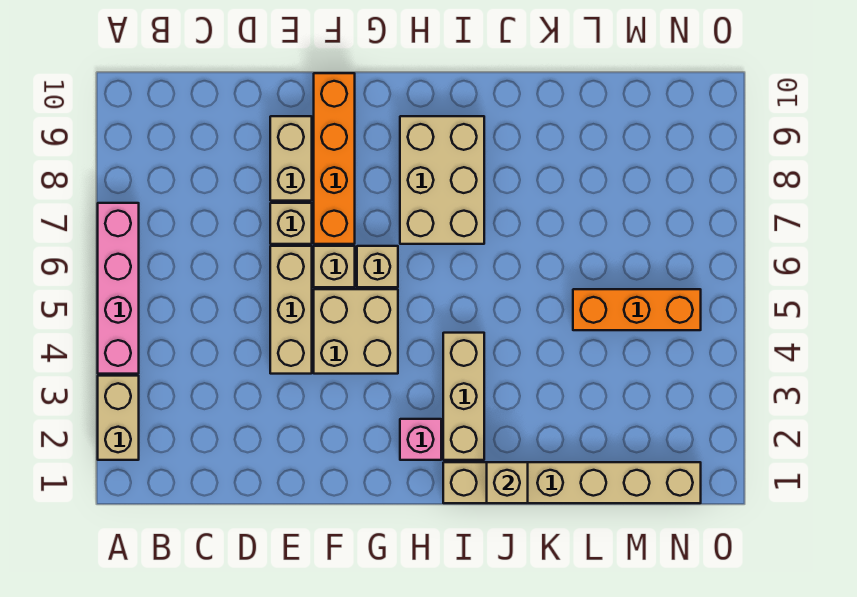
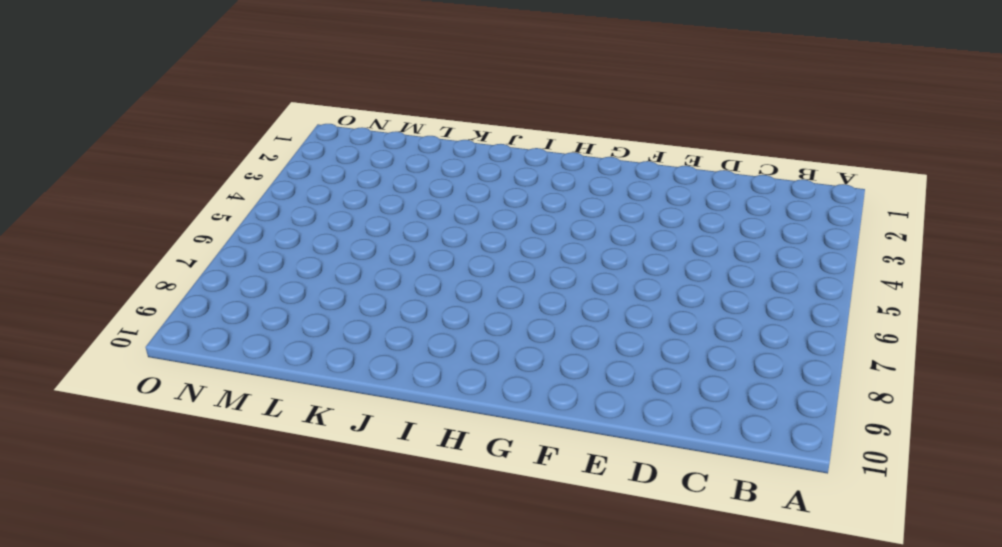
none -> tan brick A2:A3 level 1
none -> pink brick A4:A7 level 1
none -> tan brick E4:E6 level 1

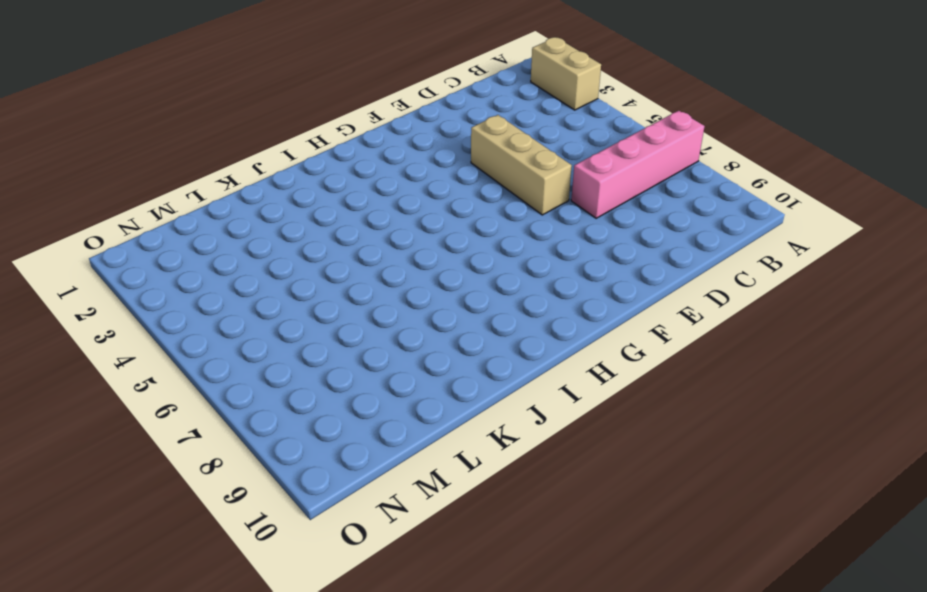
pink brick A7:D7 level 1 -> pink brick A4:A7 level 1
none -> tan brick E7 level 1
none -> tan brick E8:E9 level 1
none -> tan brick F4:G5 level 1

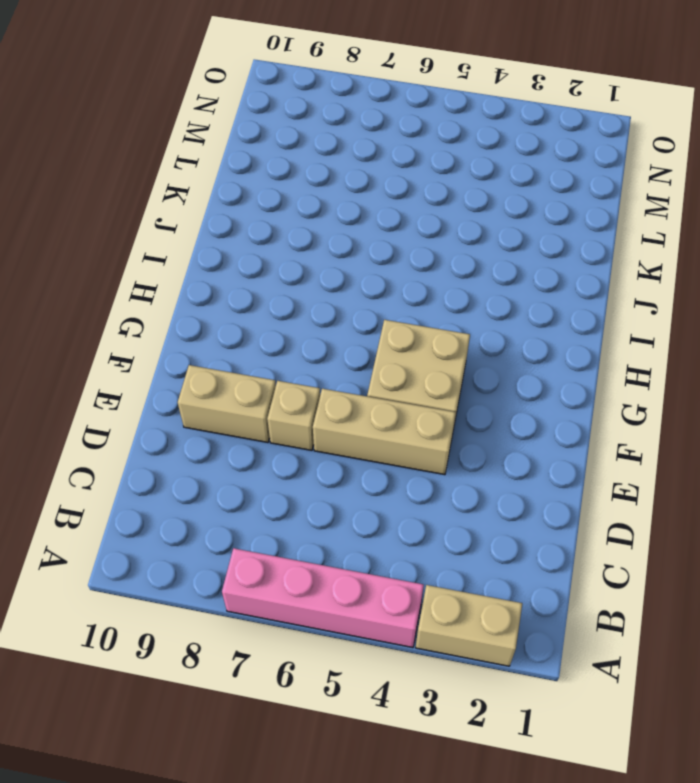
none -> tan brick F6 level 1
none -> orange brick F7:F10 level 1
none -> tan brick G6 level 1

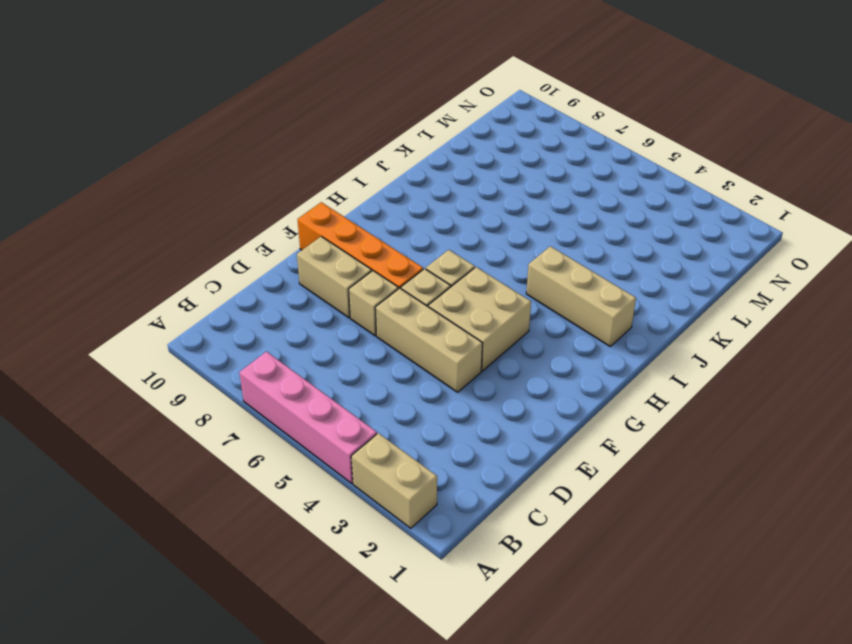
none -> pink brick H2 level 1
none -> tan brick H7:I9 level 1
none -> tan brick I1:N1 level 1

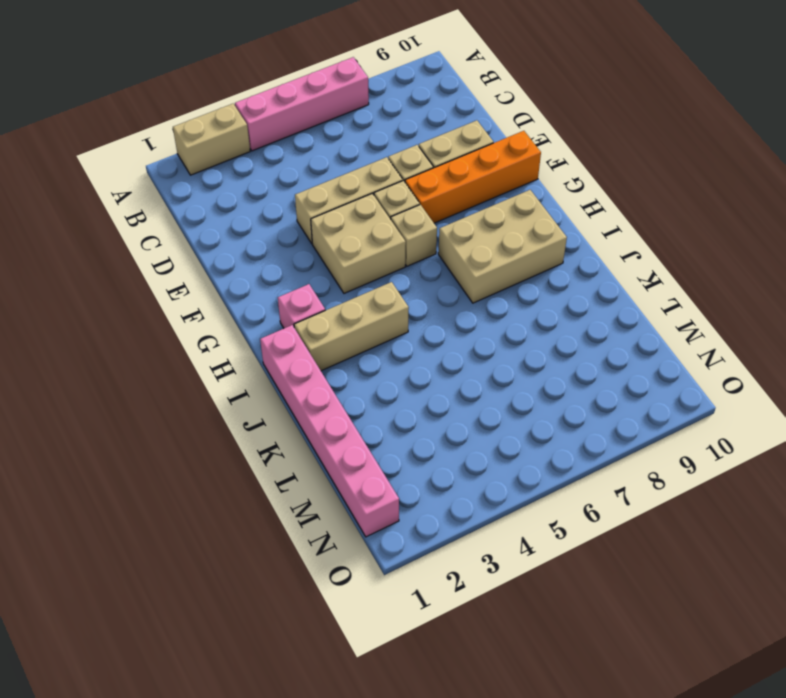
pink brick I1:N1 level 1 -> tan brick I1:N1 level 1
none -> orange brick L5:N5 level 1
none -> tan brick J1 level 2

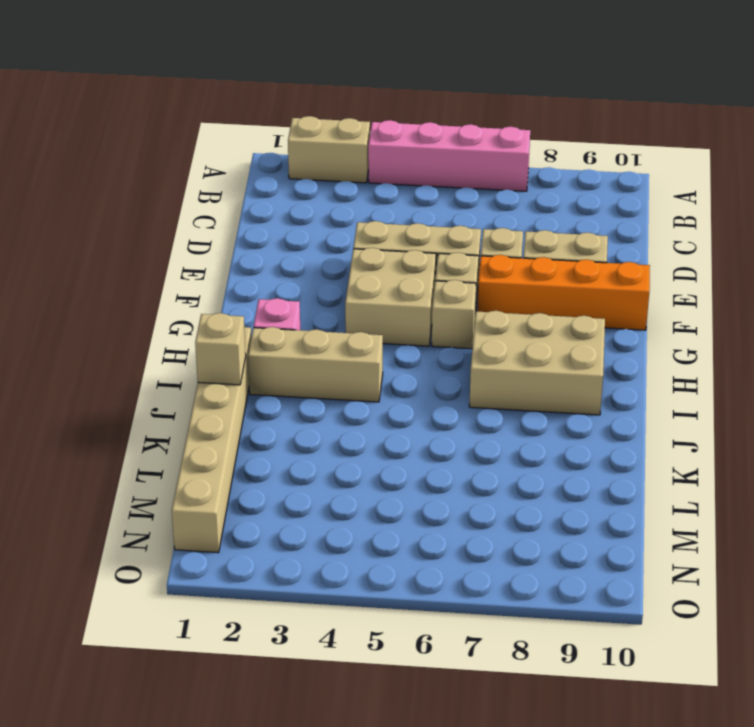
none -> orange brick L5:N5 level 1

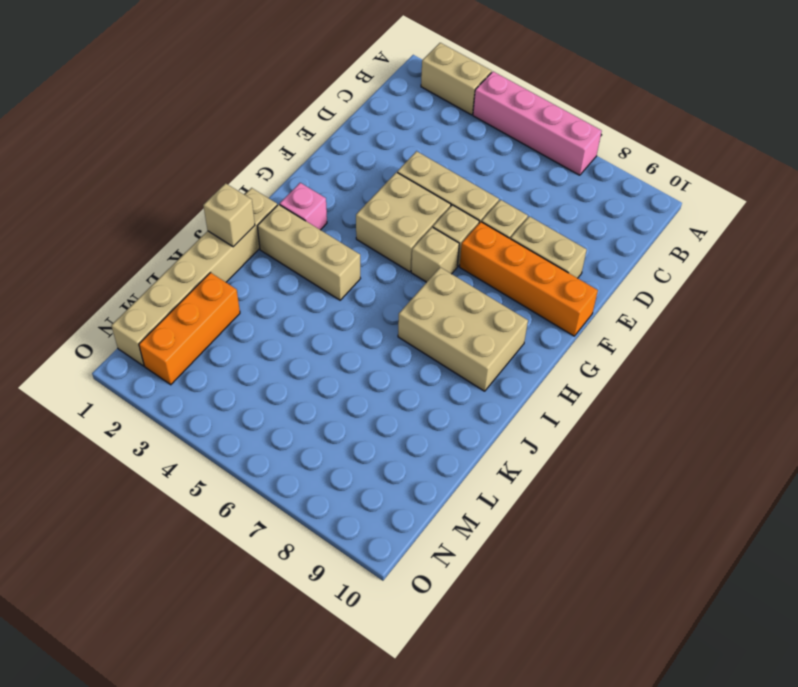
orange brick L2:N2 level 1 -> orange brick L5:N5 level 1

